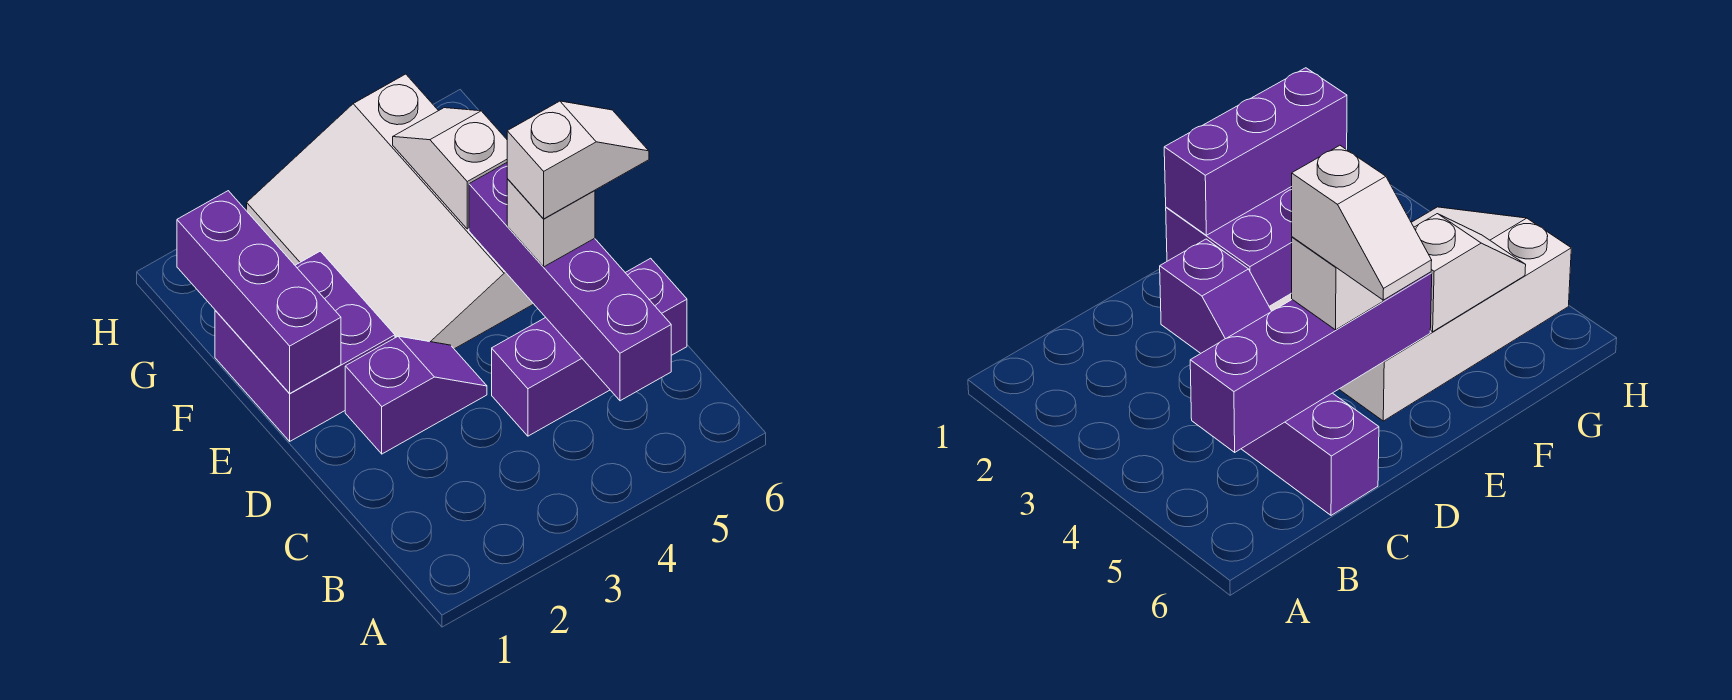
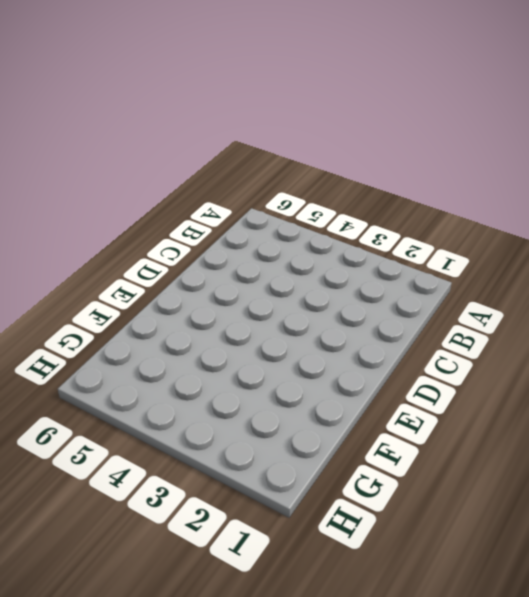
none -> purple brick C4:C6 level 1
none -> purple slope D2:D3 level 1 top 2

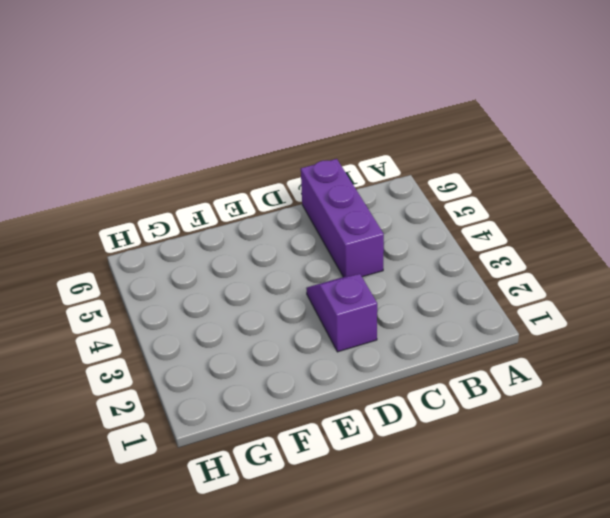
none -> purple brick E1:F2 level 1
none -> white slope E3:H5 level 1 top 5

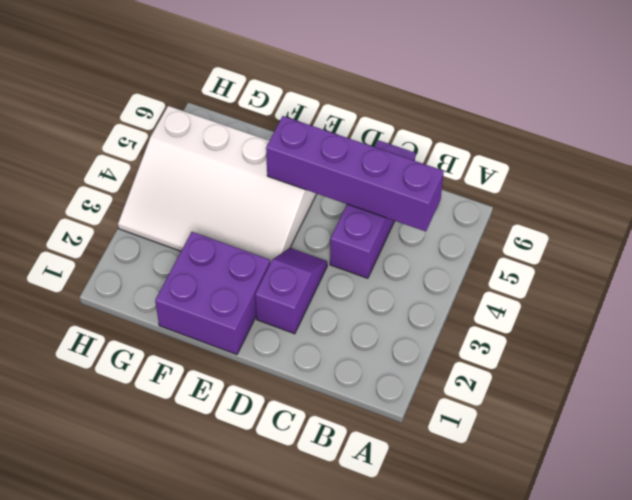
none -> purple brick E1:G1 level 2
none -> white slope F5:G5 level 2 top F

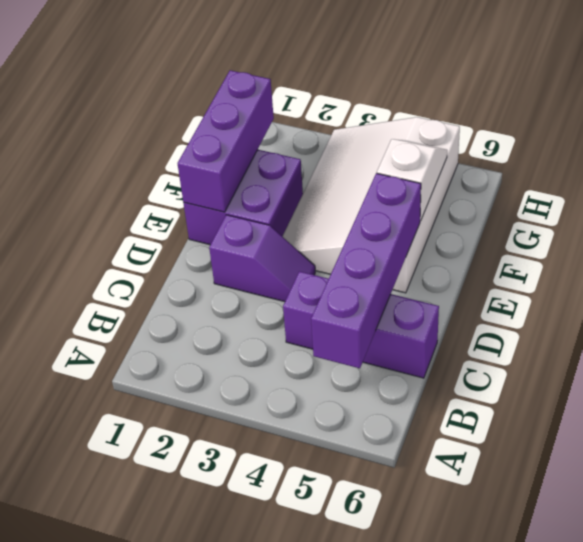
none -> white brick D5 level 3
none -> white slope D5:D6 level 4 top 5

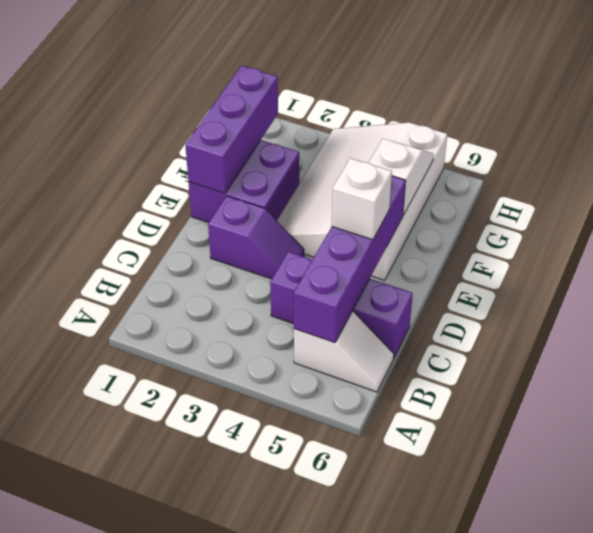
white slope B5:B6 level 1 top 5 -> white slope D5:D6 level 4 top 5

